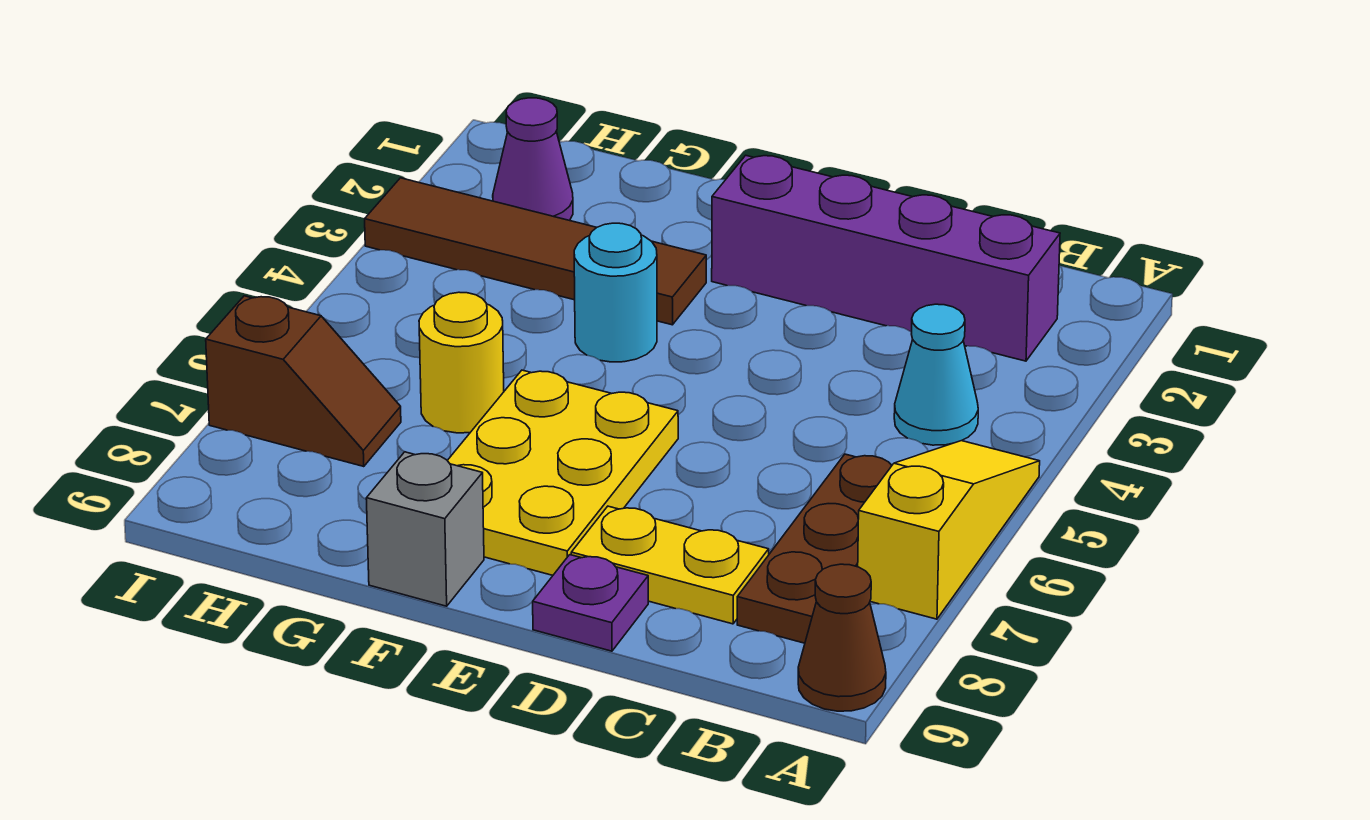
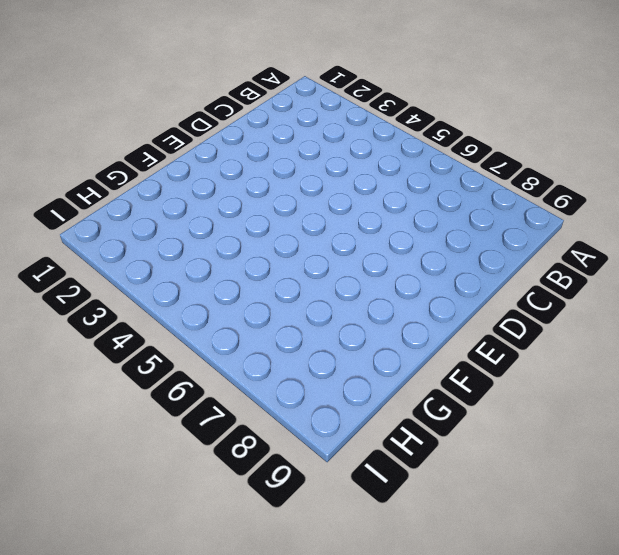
none -> yellow slope A5:A7 level 1 top 7
none -> brown cone A9 level 1
none -> purple brick B2:E2 level 1

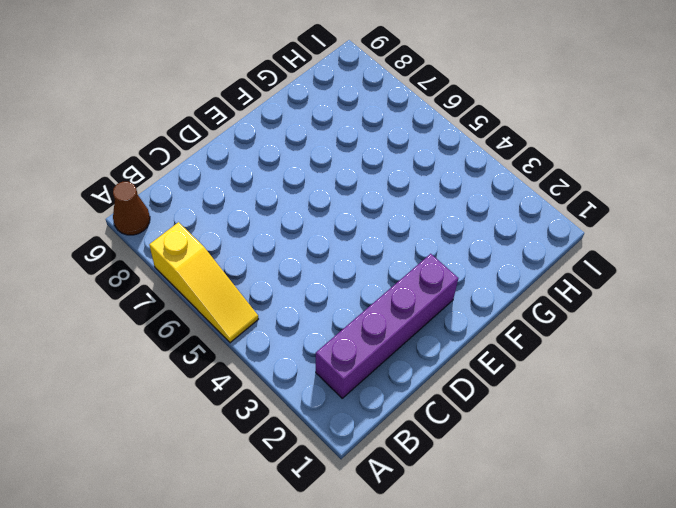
none -> cyan cone B4 level 1
none -> brown plate B6:B8 level 1
none -> yellow plate C8:D8 level 1

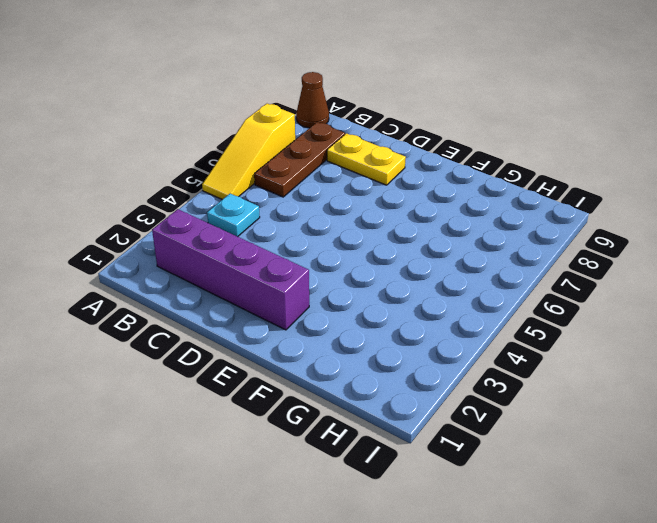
cyan plate B4 level 1 -> cyan cone B4 level 1
none -> purple plate D9 level 1
none -> yellow plate E6:F8 level 1
none -> brown tile F3:I3 level 1

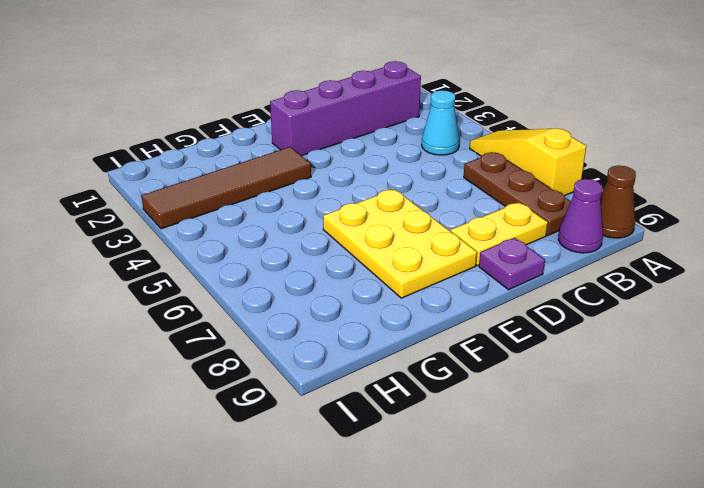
purple cone B9 level 1 -> purple cone H2 level 1
none -> cyan round brick F4 level 1
none -> grey brick F9 level 1
none -> yellow round brick G6 level 1

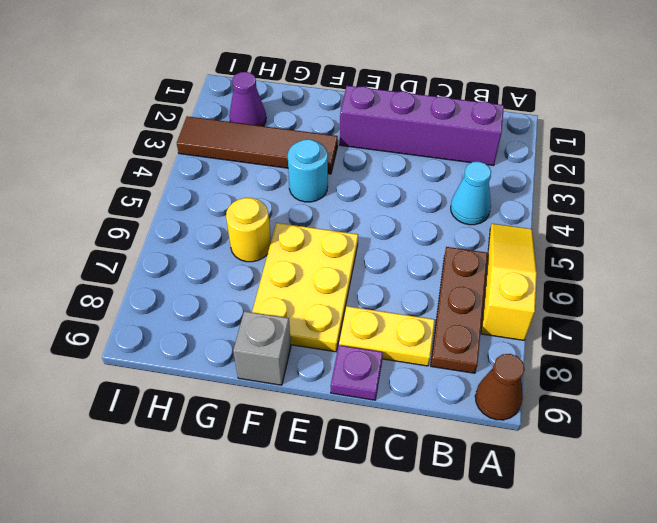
none -> brown slope H7:I7 level 1 top I

